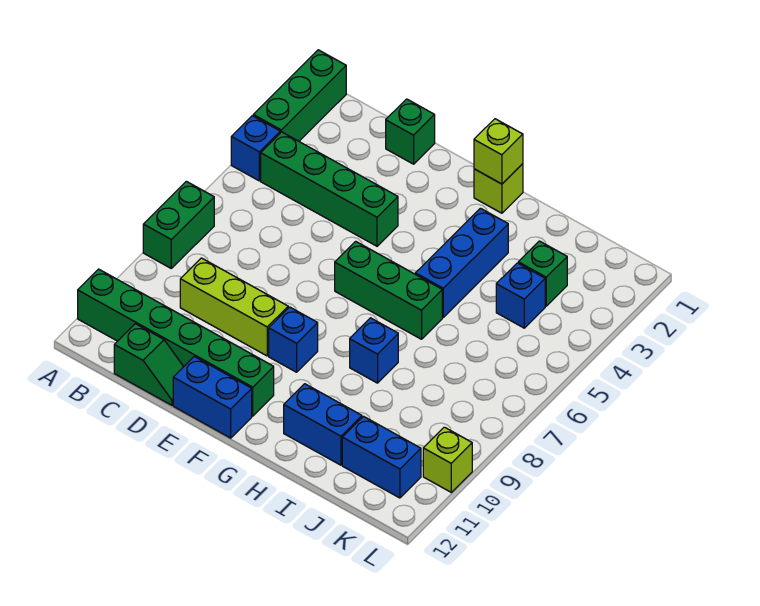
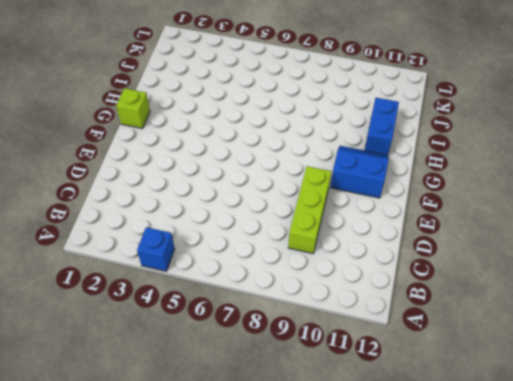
blue slope F10:G11 level 1 top F -> green brick A11:F11 level 1
none -> green brick A1:A3 level 1
none -> green brick A7:A8 level 1
none -> green brick B4:E4 level 1

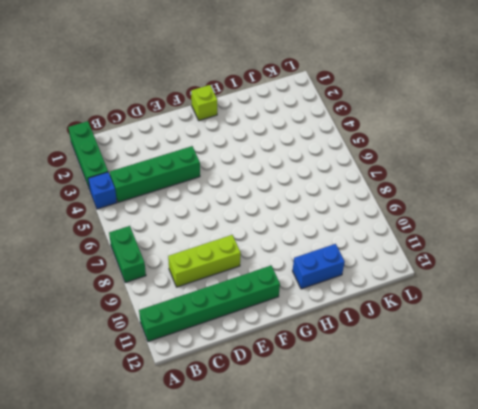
none -> green slope C12:D12 level 1 top C
none -> green brick D1 level 1
none -> blue brick E12:F12 level 1

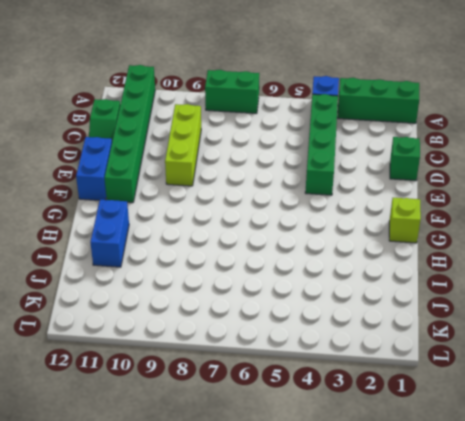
none -> green brick F6:H6 level 1
none -> blue brick F9 level 1
none -> blue brick H3:H5 level 1

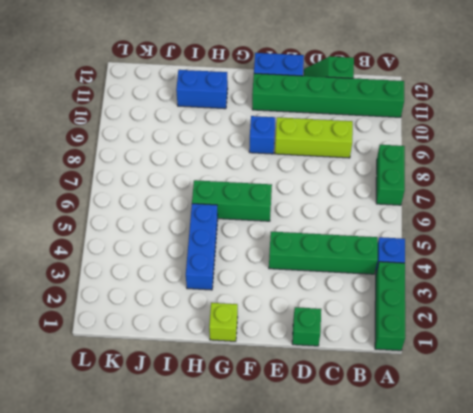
none -> blue brick H8 level 1
none -> green brick J3 level 1
none -> blue brick J4 level 1

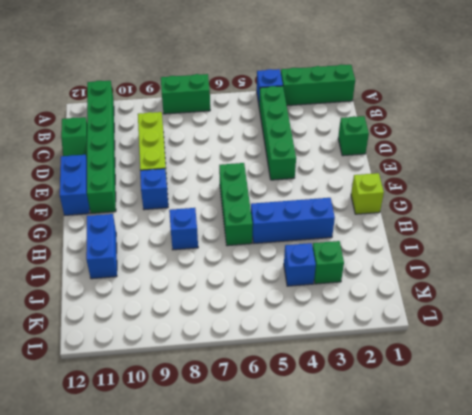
none -> blue brick J11:K11 level 1
none -> lime brick L10 level 1
none -> lime brick G1 level 2

